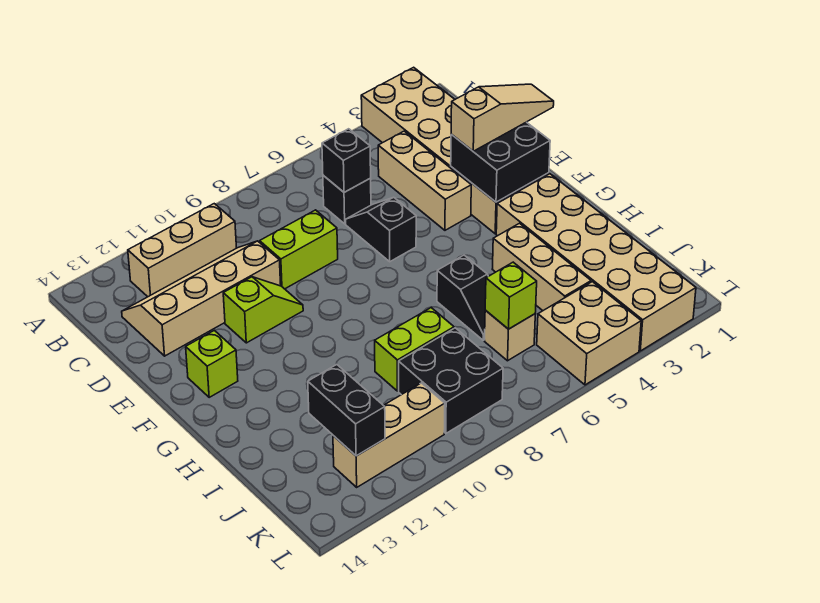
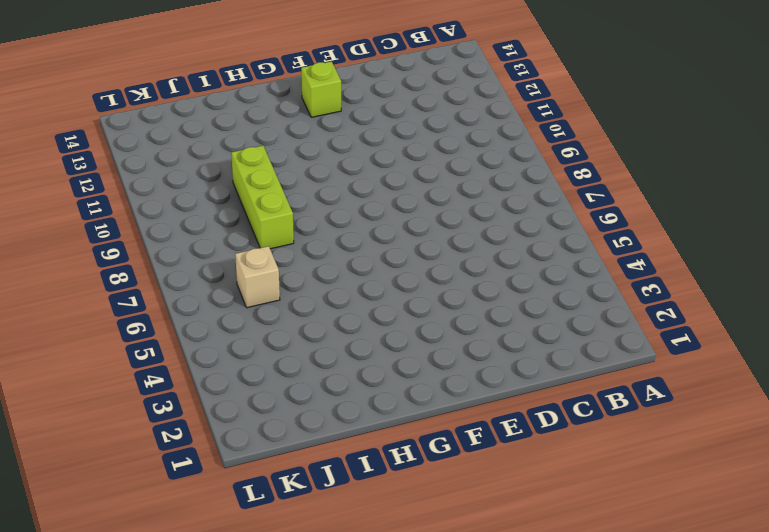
lime brick I8:I10 level 1 -> lime brick I8:I9 level 1
none -> tan brick A2:F3 level 1
none -> tan brick B10:B12 level 1
none -> tan brick C4:E4 level 1

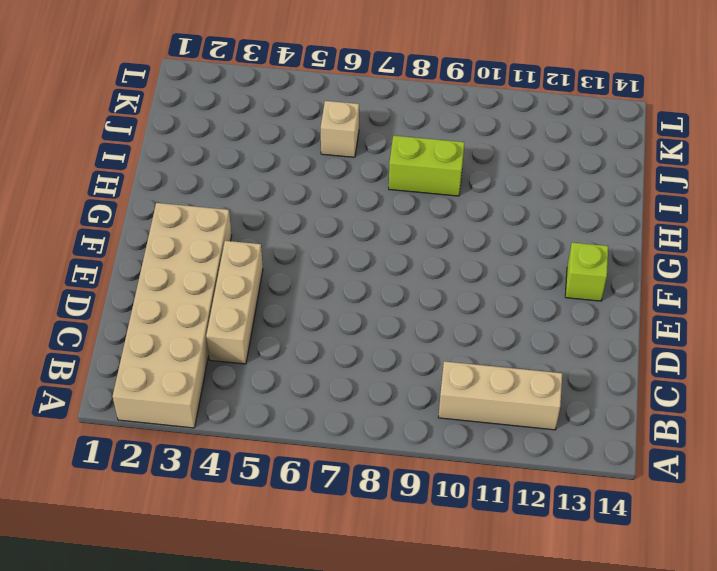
none -> black brick C6 level 1
none -> tan slope C10:D13 level 1 top D
none -> black slope D6:E6 level 1 top E

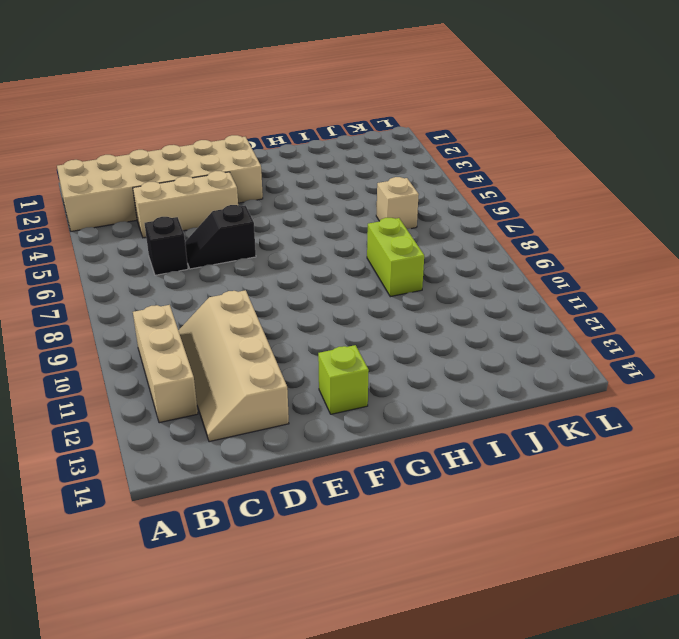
none -> lime brick D8:D9 level 1
none -> lime slope E10:E11 level 1 top 11
none -> tan brick G2:L3 level 1

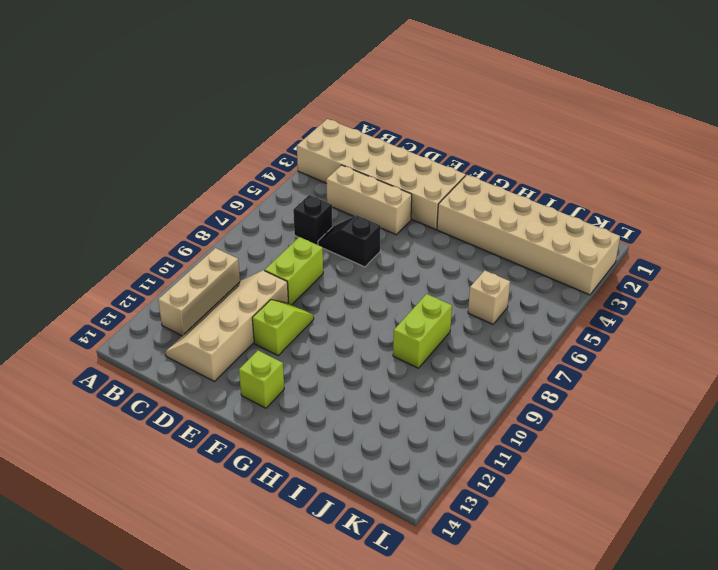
none -> tan brick H4:J4 level 1
none -> black slope H6:I6 level 1 top H
none -> black brick J8:K9 level 1

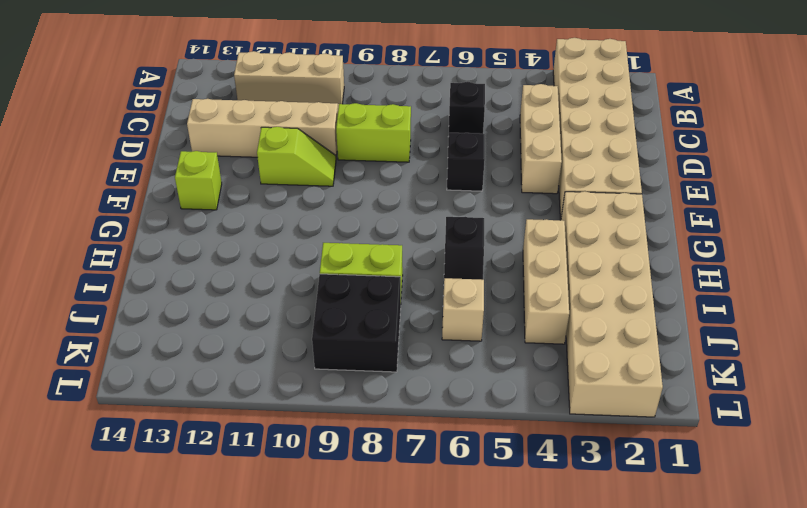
none -> tan brick K4:L5 level 1
none -> tan brick K10:K12 level 1
none -> black brick C6 level 2

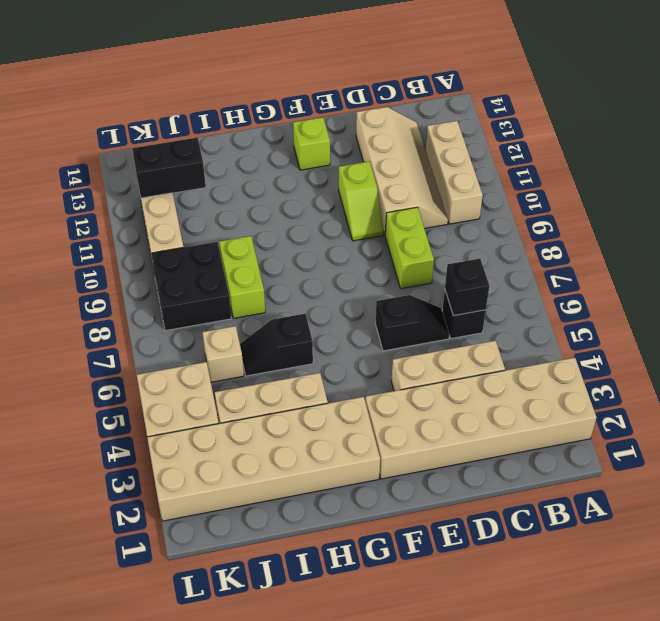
none -> black brick E2:F3 level 2
none -> lime brick J6 level 2
none -> tan slope E1:E3 level 3 top 3

